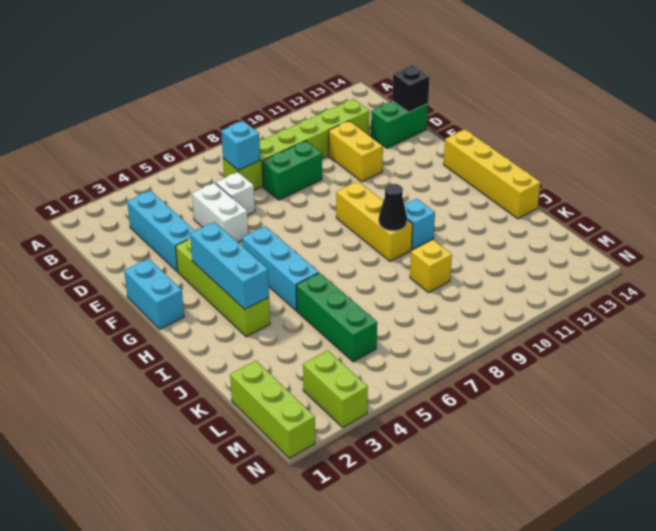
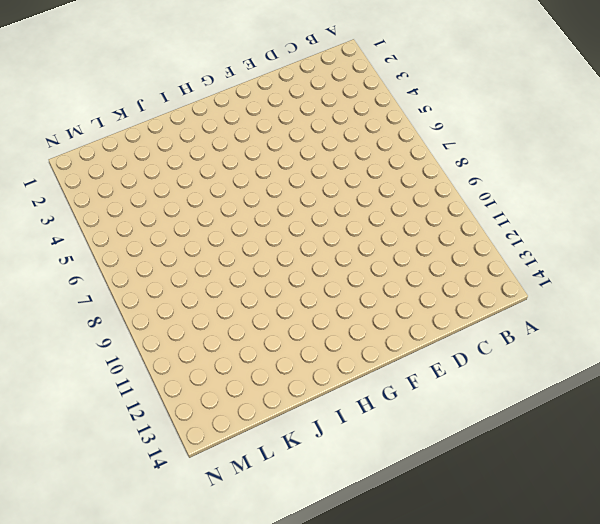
none -> cyan brick C3:E3 level 1
none -> lime brick C7:C12 level 1
none -> white brick D5:E5 level 1

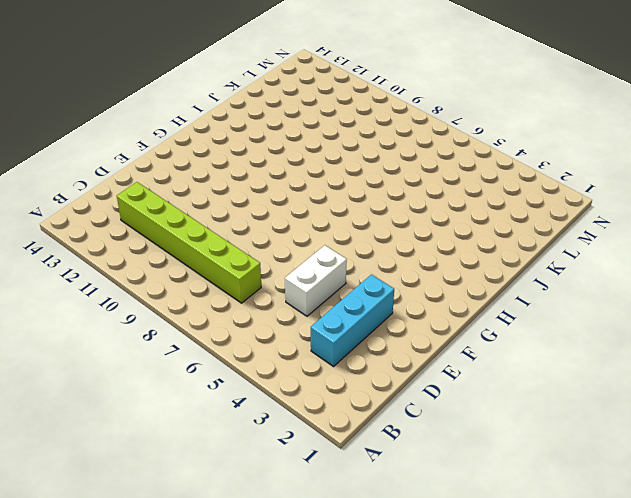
none -> white brick D6 level 1
none -> green brick D8:D9 level 1
none -> yellow brick D11:E11 level 1

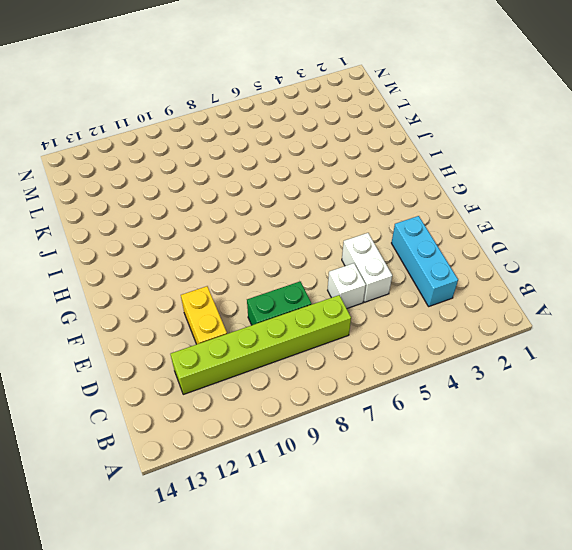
none -> green brick D13:D14 level 1
none -> cyan brick F1:G1 level 1
none -> lime brick F3:I3 level 1

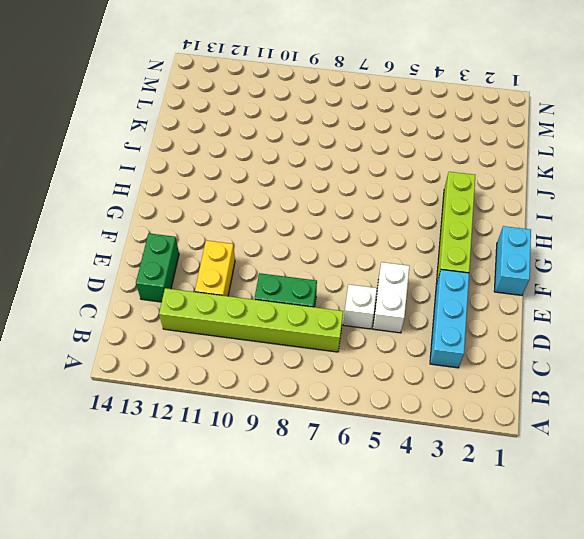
green brick D13:E13 level 1 -> green brick D13:D14 level 1
none -> cyan brick G5:I5 level 1
none -> yellow brick G9:I9 level 1
none -> yellow brick G14:J14 level 1

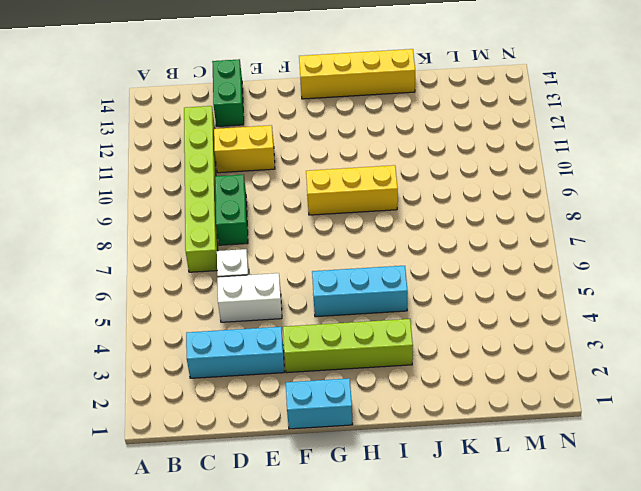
none -> cyan brick I10 level 1
none -> green brick J5:L5 level 1
none -> yellow brick K9 level 1

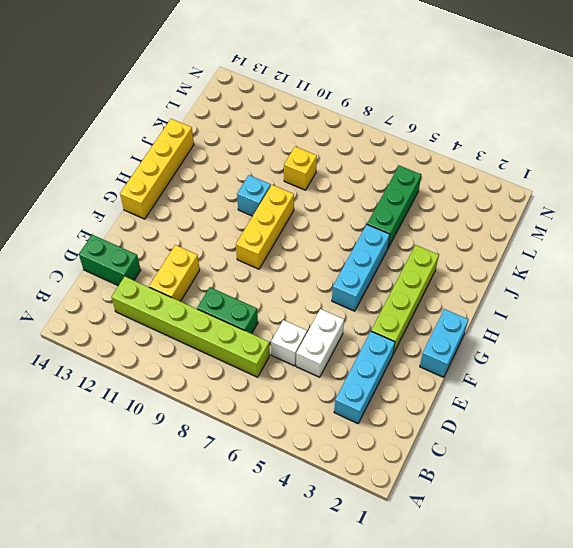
none -> lime brick L1:N1 level 1
none -> lime brick M3:N3 level 1
none -> cyan brick C7 level 2

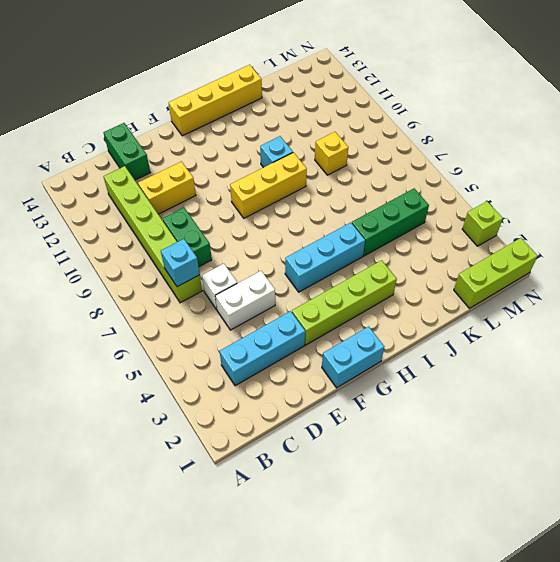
lime brick N3 level 1 -> lime brick M3:N3 level 1
none -> black brick D14 level 2
none -> cyan brick G3:I3 level 2
none -> black cone I9 level 2

